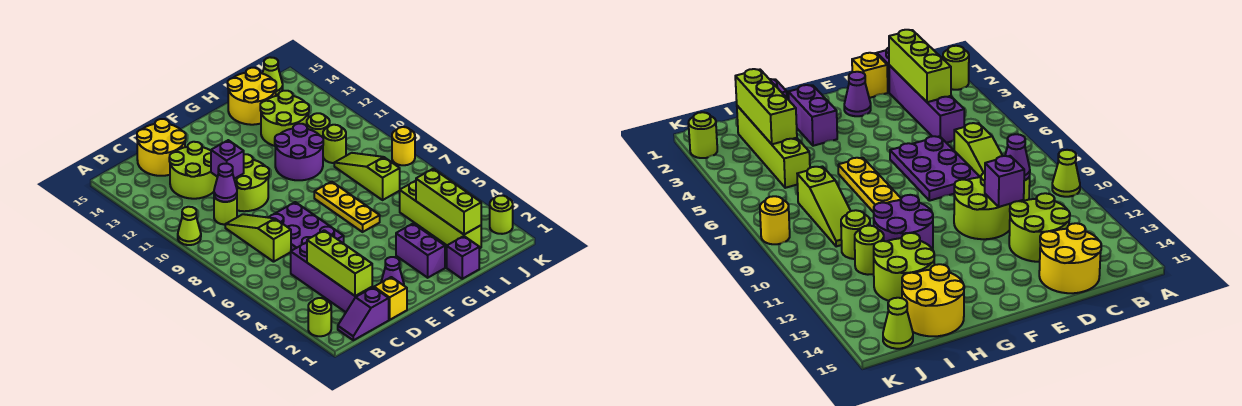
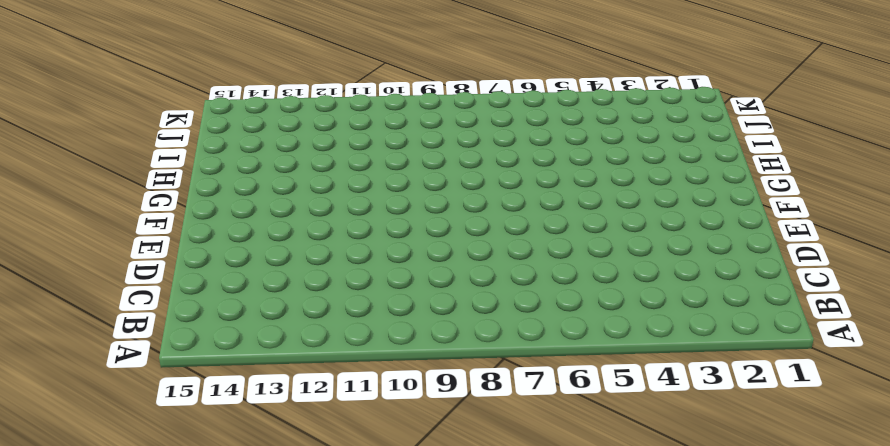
none -> lime round brick A2 level 1
none -> lime cone A10 level 1
none -> purple slope B1:C1 level 1 top C

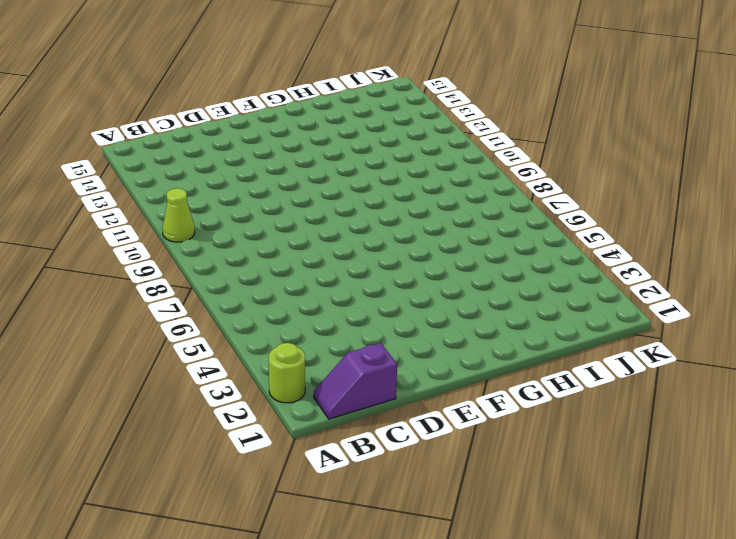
none -> purple brick C2:C5 level 1
none -> lime slope C7:C9 level 1 top 7
none -> lime round brick C10 level 1

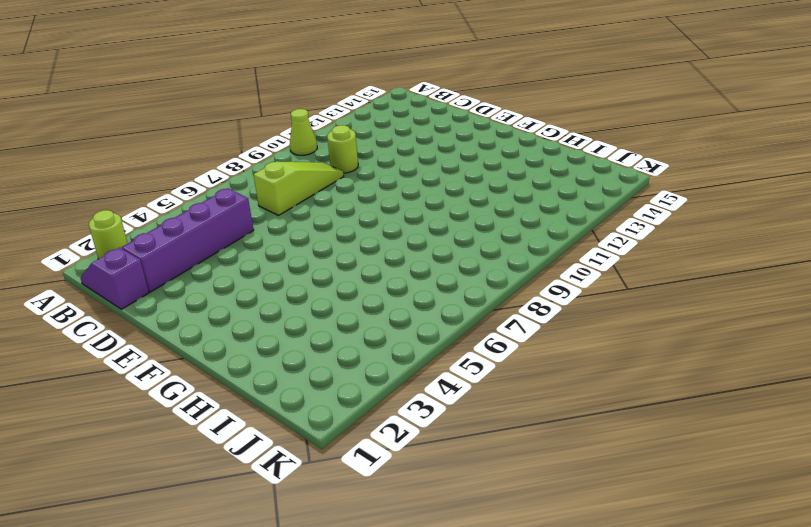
none -> lime round brick C12:D13 level 1
none -> yellow round brick C14:D15 level 1
none -> yellow brick D1 level 1

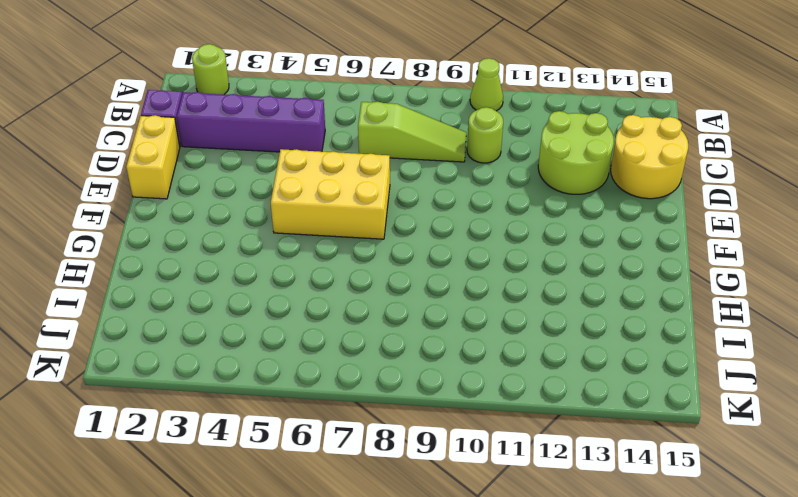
yellow brick D1:E1 level 1 -> yellow brick D1 level 1
yellow brick E5:F7 level 1 -> purple plate D6:E8 level 1
none -> lime round brick D10:E11 level 1
none -> purple cone E2 level 1
none -> purple brick G2:G3 level 1

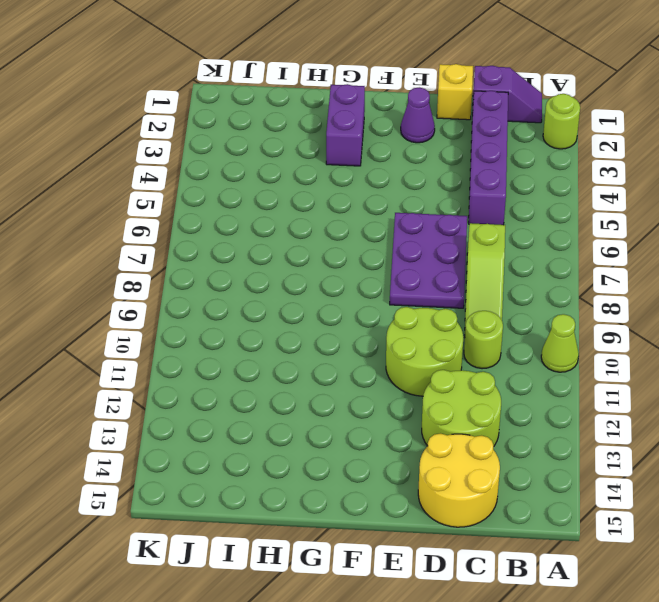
none -> yellow plate G6:G8 level 1
none -> purple round brick G10:H11 level 1
none -> purple brick H1 level 1

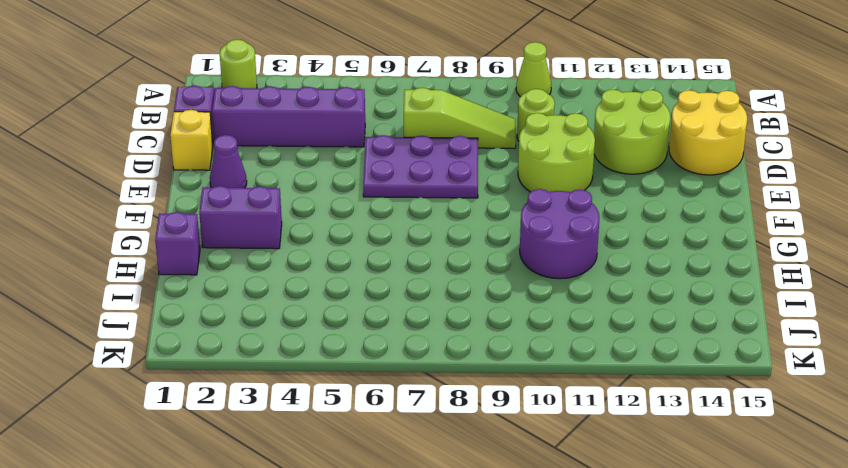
none -> yellow plate G6:G8 level 1
none -> lime round brick H12:I13 level 1
none -> yellow round brick H14:I15 level 1

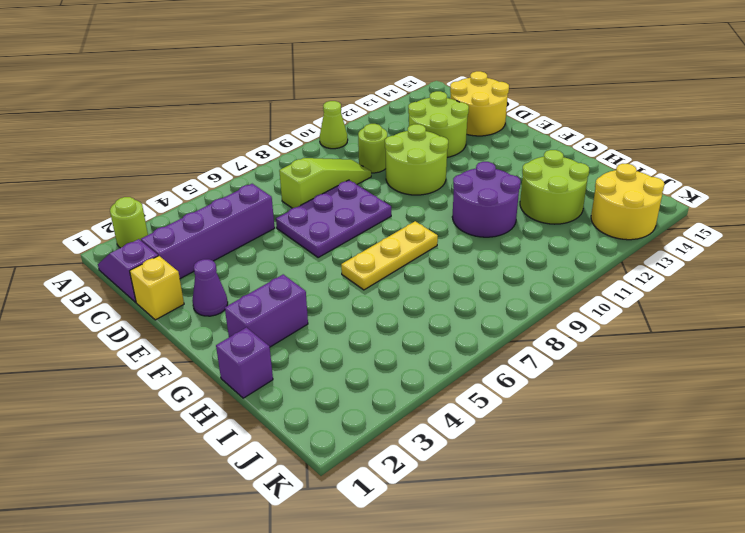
yellow round brick J13:K14 level 1 -> yellow round brick H14:I15 level 1
none -> lime brick I2:I5 level 1
none -> lime slope I7:I9 level 1 top 7
none -> lime round brick I10 level 1

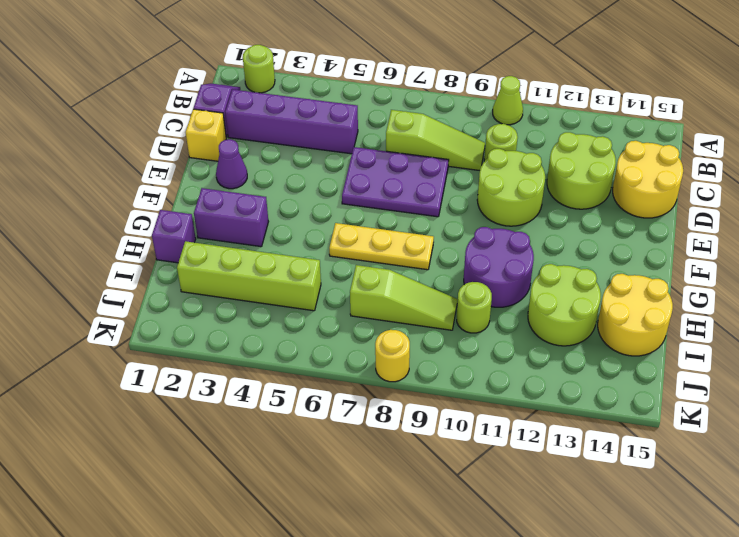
none -> lime round brick I11 level 1
none -> lime cone J15 level 1
none -> lime round brick K2 level 1

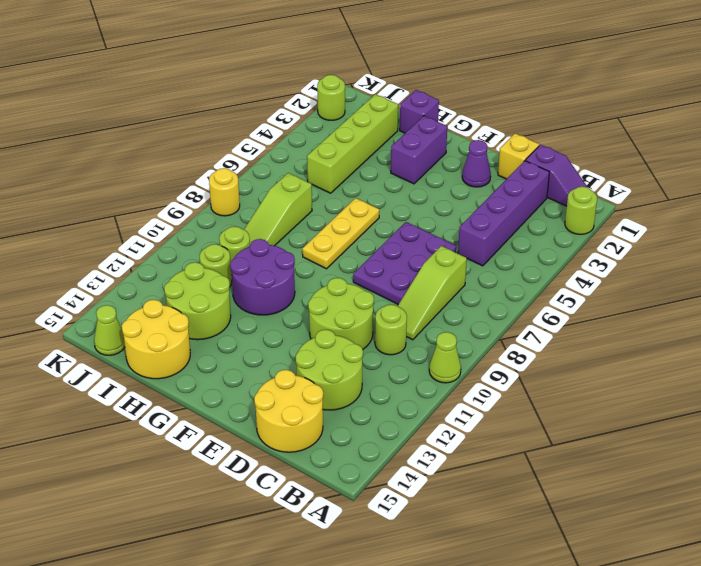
none -> lime brick C2:C4 level 2
none -> purple cone C10 level 2
none -> purple brick D11 level 2

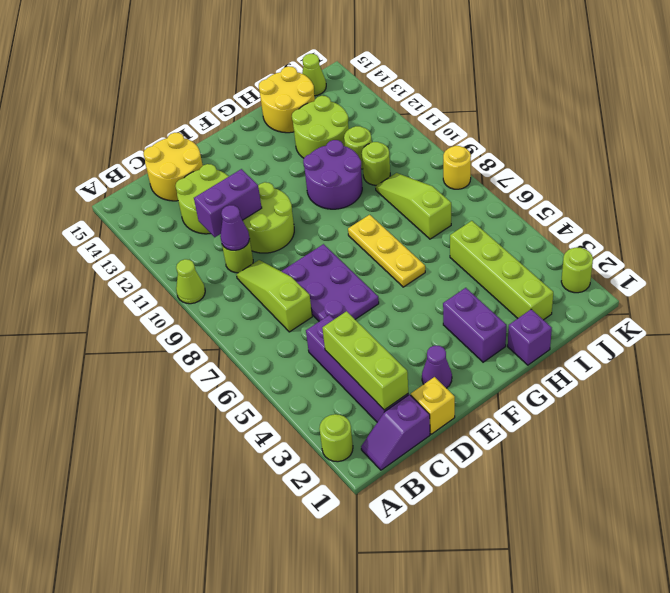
purple brick C11:D11 level 2 -> purple brick D11 level 2
none -> lime brick I2:I4 level 2

